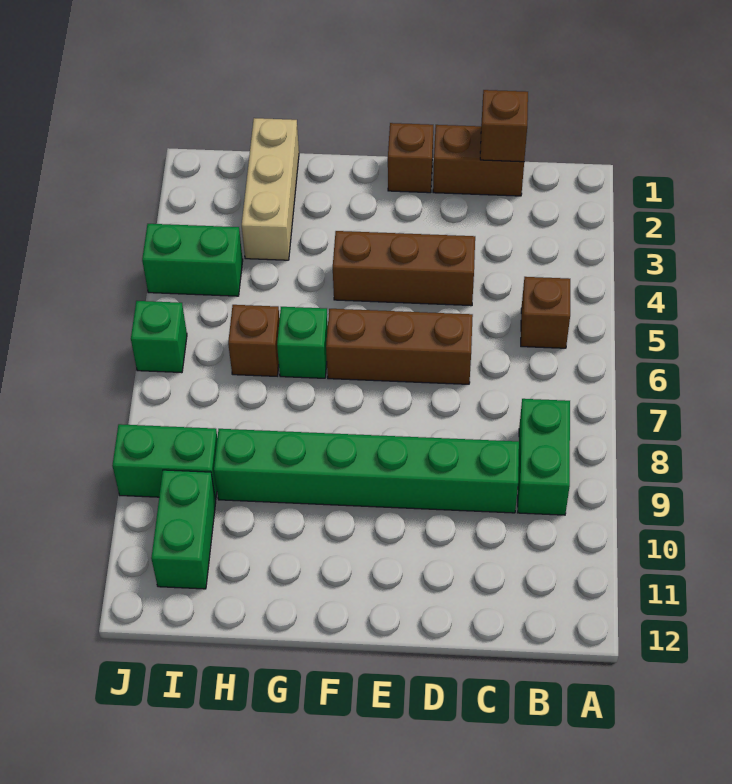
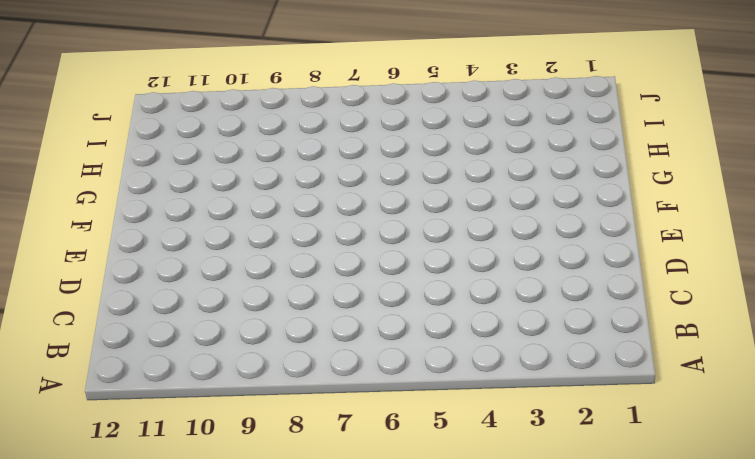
none -> brown brick B5 level 1
none -> green brick B8:B9 level 1
none -> brown brick C1:D1 level 1

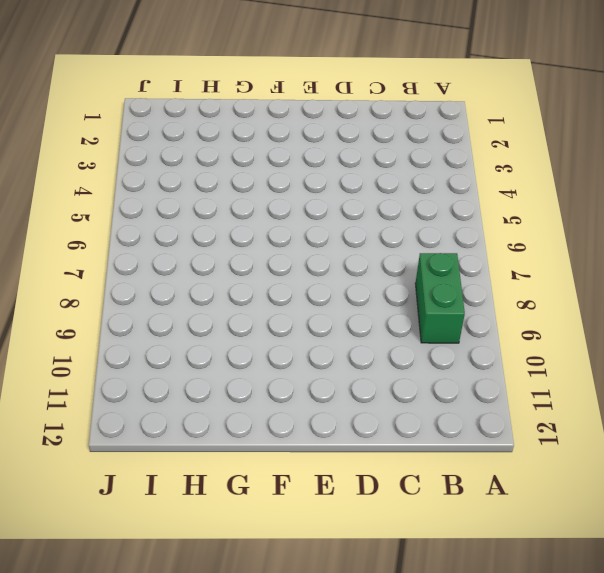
none -> brown brick B5 level 1
none -> brown brick C1:D1 level 1
none -> green brick C9:H9 level 1

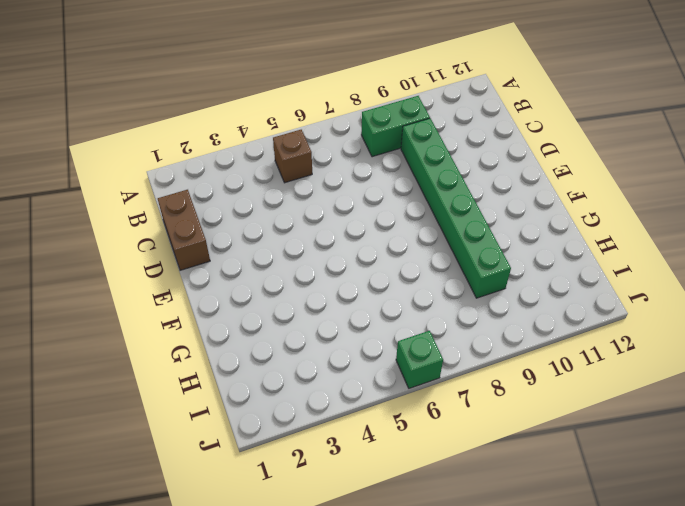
none -> brown brick D4:F4 level 1
none -> brown brick D6:F6 level 1
none -> brown brick E1 level 1

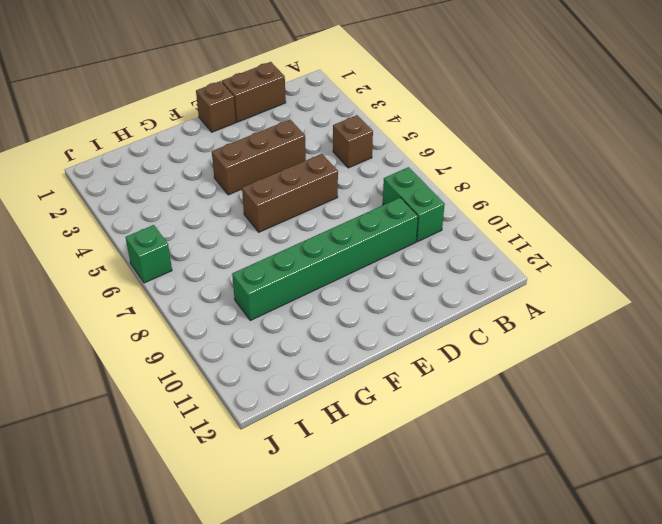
none -> green brick G6 level 1
none -> tan brick H1:H3 level 1
none -> brown brick H6 level 1

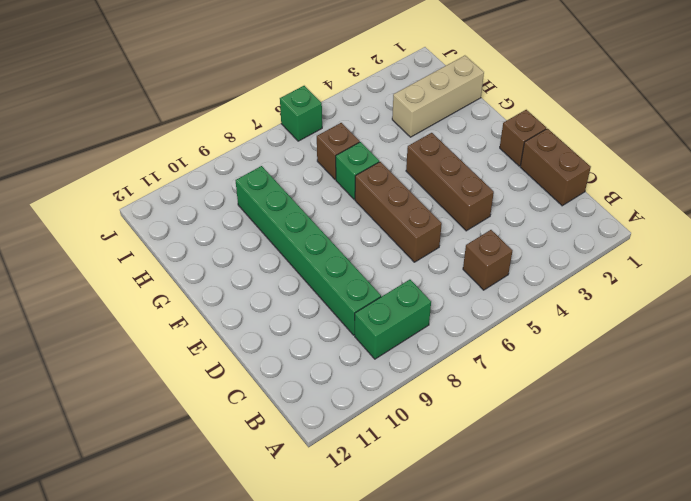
none -> green brick I4:J4 level 1
none -> green brick I9:J9 level 1
none -> green brick I10:I11 level 1

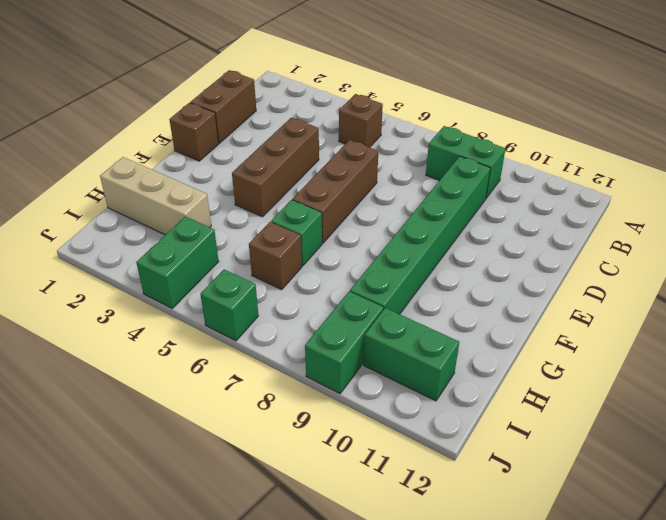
none -> brown brick C1 level 2

